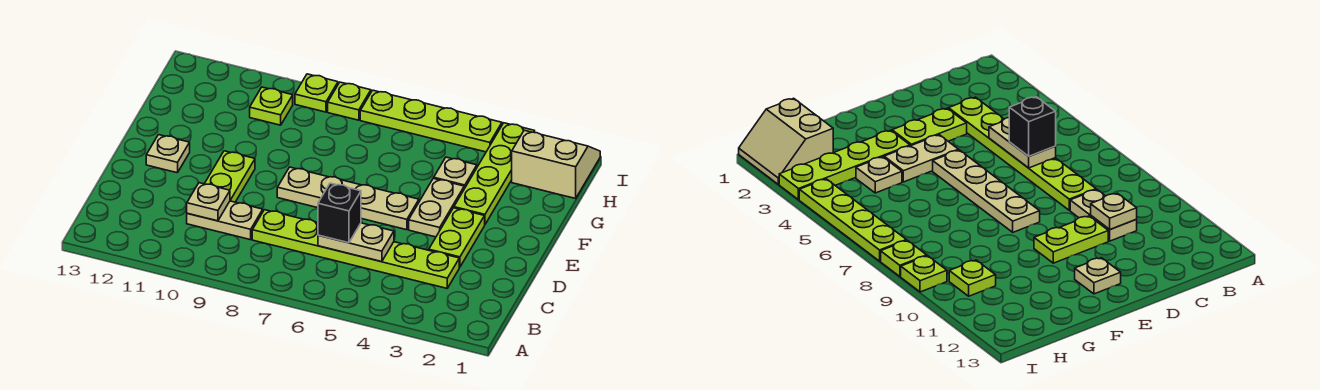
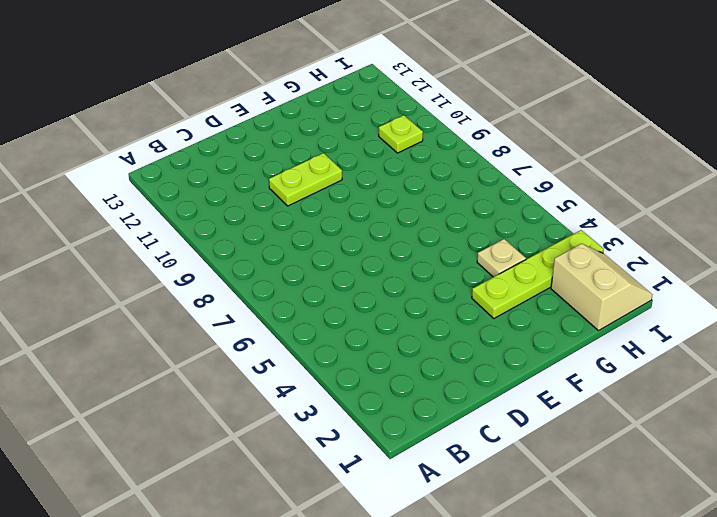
none -> lime plate C3:C8 level 1
none -> tan plate C9:C10 level 1
none -> lime plate D3:E3 level 1

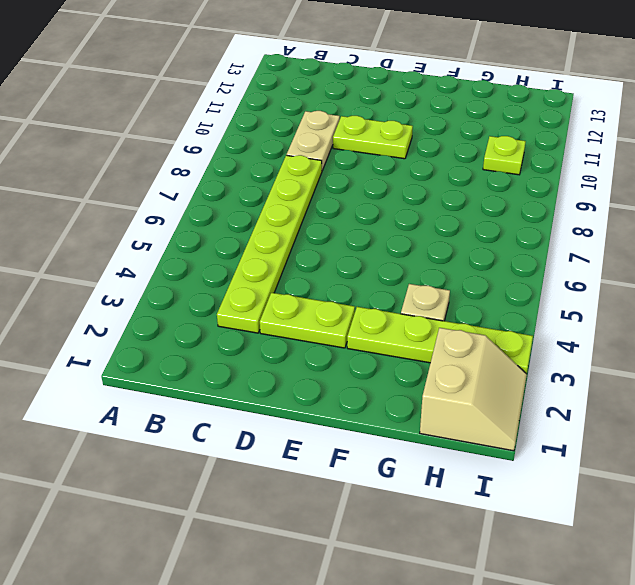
none -> tan plate E4:F4 level 1
none -> tan plate E5:E8 level 1
none -> tan plate E12 level 1

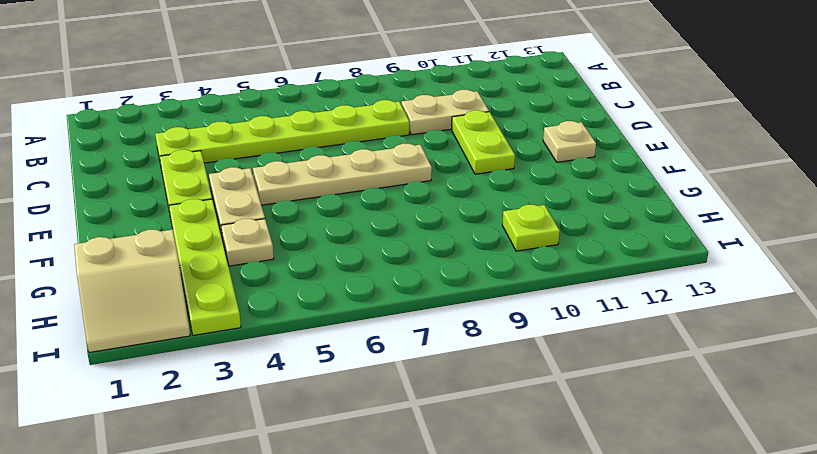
none -> lime plate I4:I7 level 1
none -> lime plate I8 level 1
none -> lime plate I9 level 1

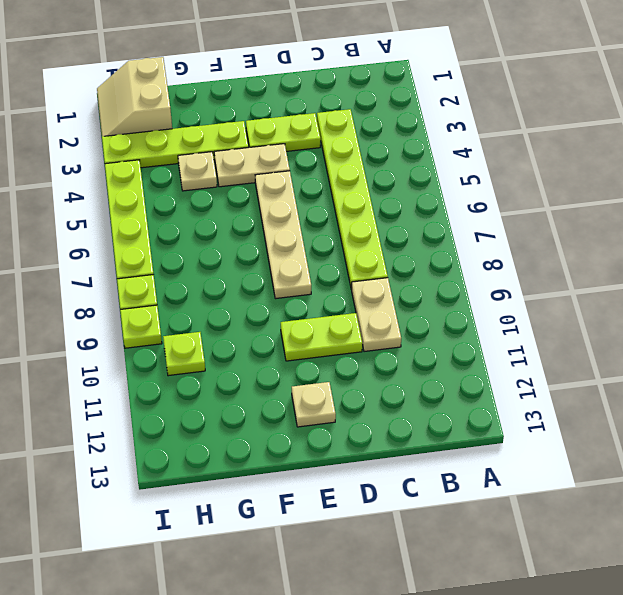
none -> tan plate C5:C6 level 2
none -> tan plate C10 level 2
none -> black brick C6 level 3

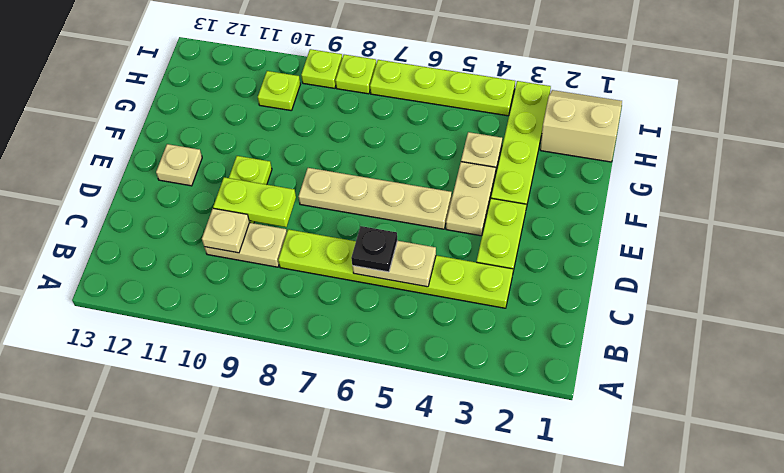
black plate C6 level 3 -> black brick C6 level 3
lime plate D9:D10 level 2 -> none

